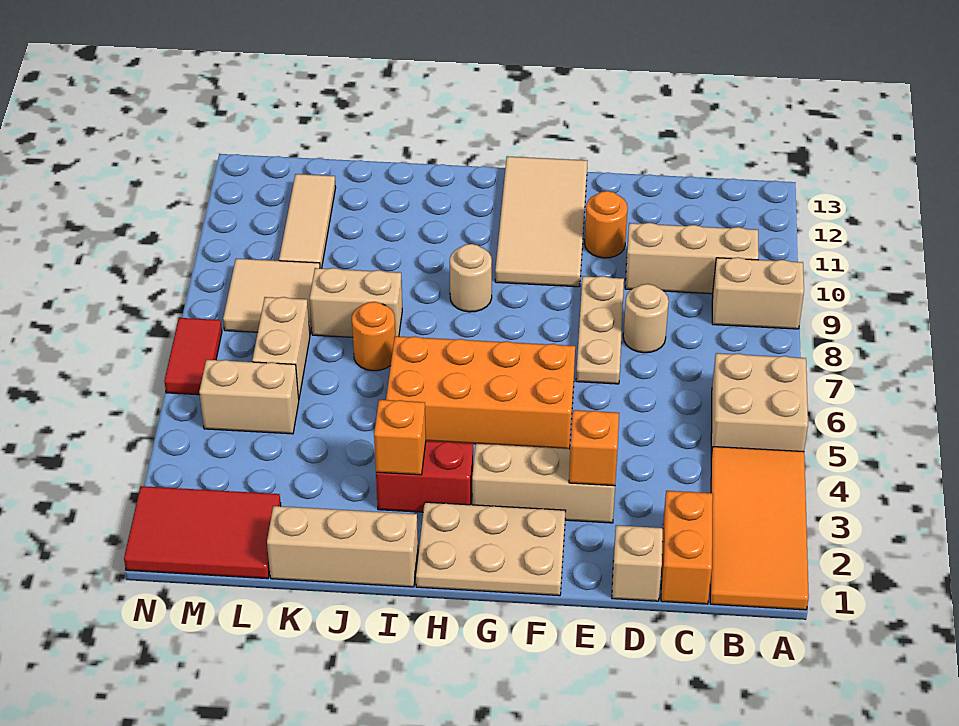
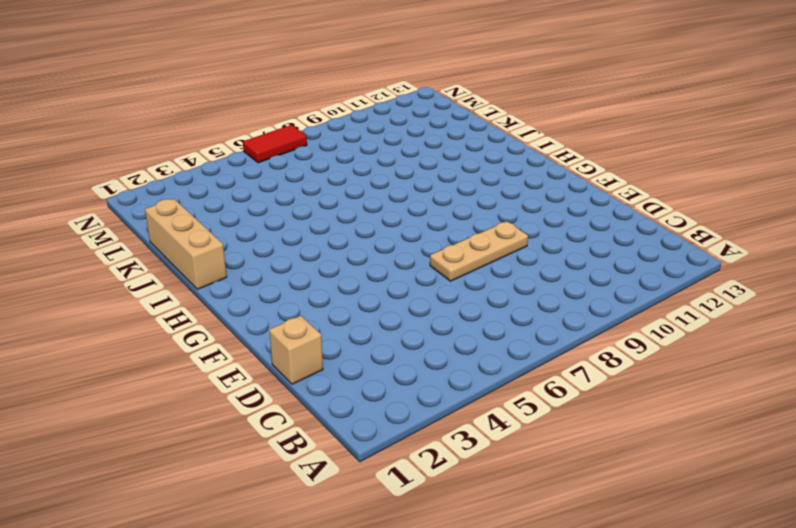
none -> orange tile A1:B4 level 1
none -> tan brick A5:B6 level 1
none -> tan brick A9:B9 level 1

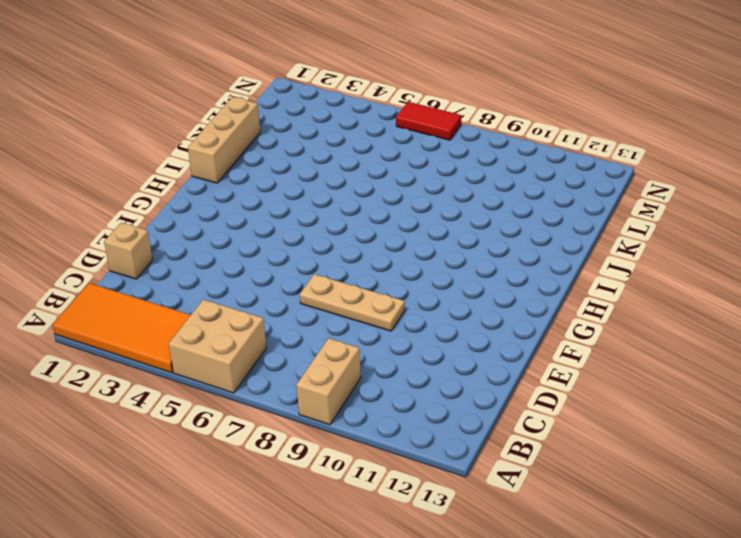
none -> tan brick B10:D10 level 1
none -> orange brick C1:C2 level 1
none -> tan round brick D8 level 1

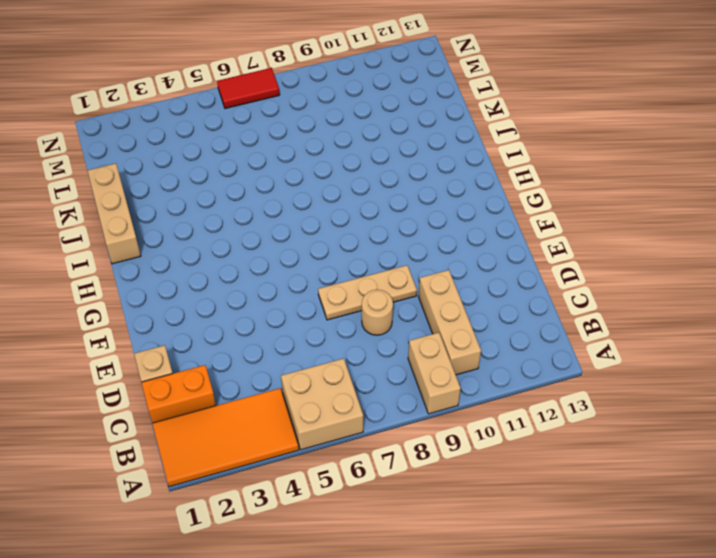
none -> tan brick E3:G3 level 1
none -> orange round brick E11 level 1
none -> tan plate F1:H2 level 1

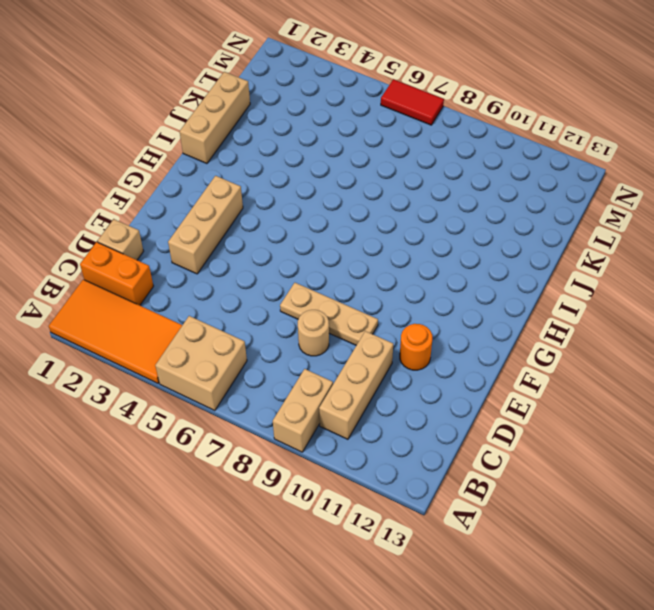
none -> tan plate F1:H2 level 1
none -> orange brick F5:I6 level 1
none -> tan tile F10:G13 level 1

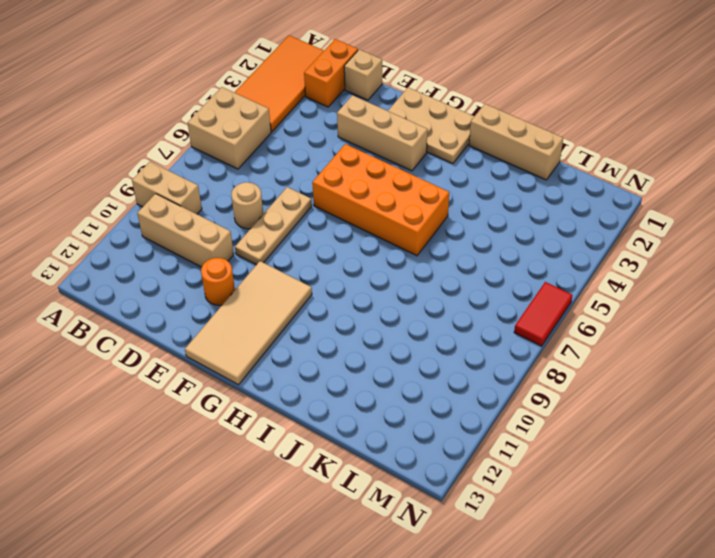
none -> red brick H3:I3 level 1
none -> tan round brick H9 level 1
none -> orange round brick J7 level 1

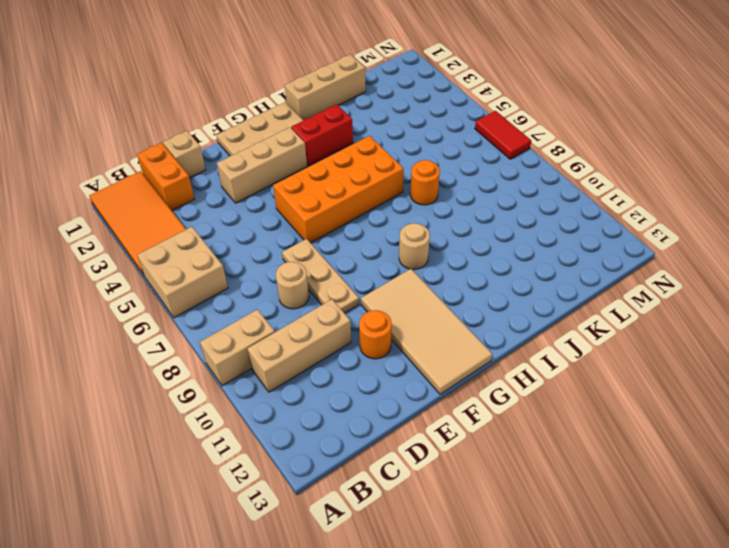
none -> tan brick J8:K8 level 1
none -> red tile L1:N2 level 1
none -> tan brick L5:M5 level 1

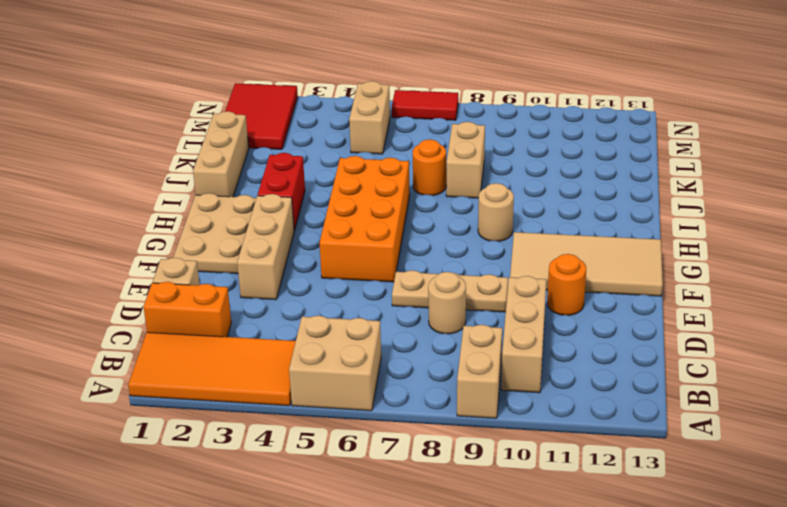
none -> tan brick L6:L7 level 1
none -> tan tile L8:M9 level 1
none -> tan tile L10:L12 level 1

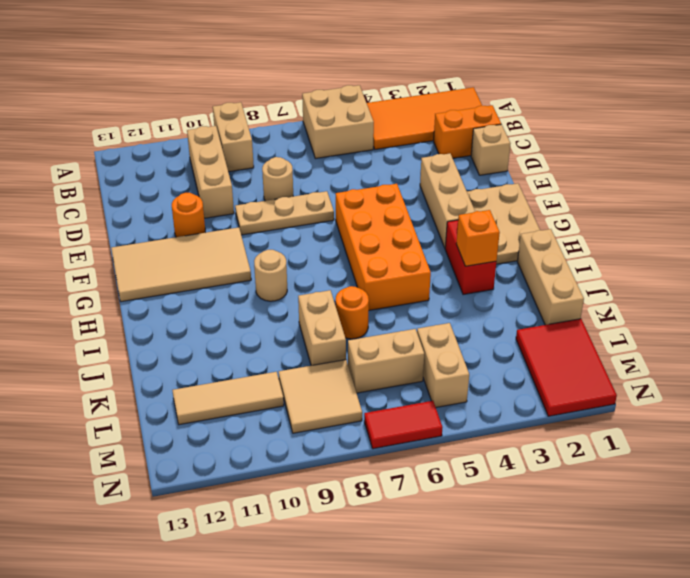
none -> orange brick E3 level 2

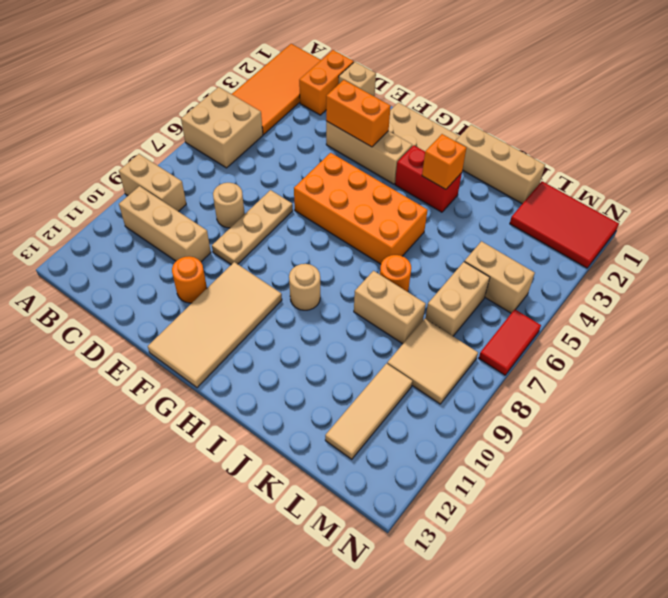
orange brick E3:F3 level 2 -> orange brick E3 level 2

